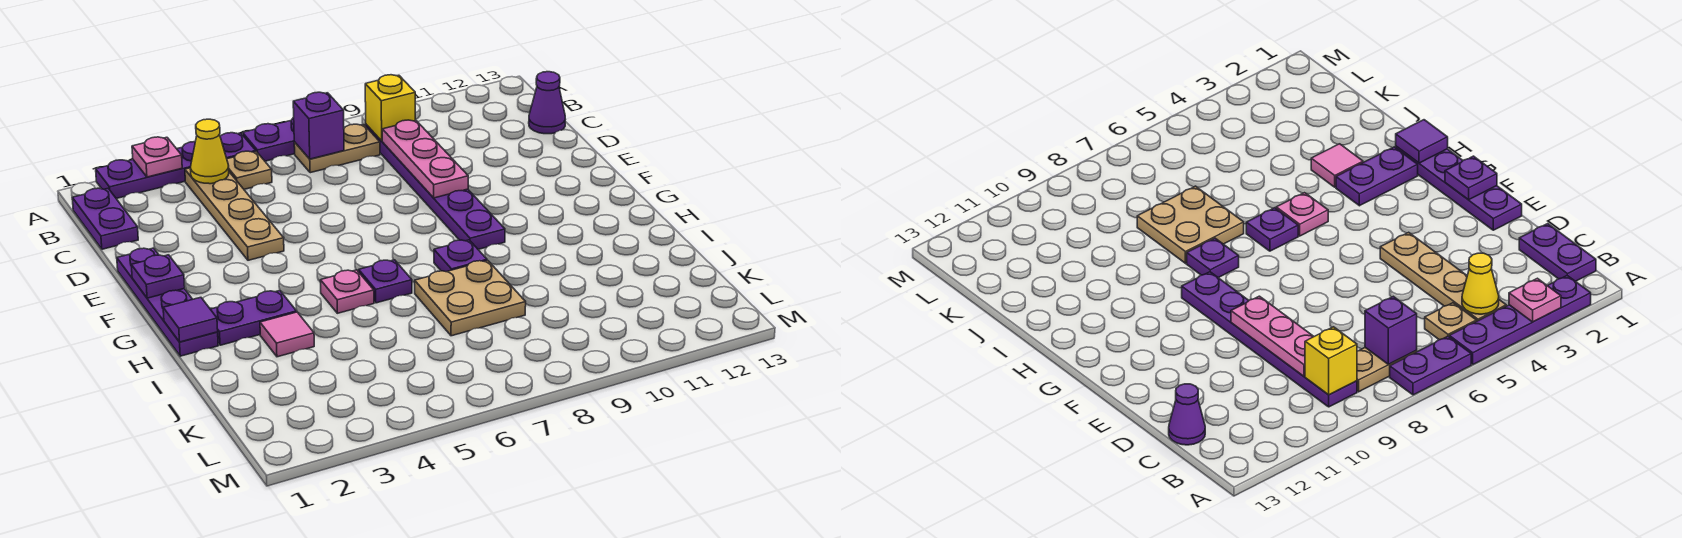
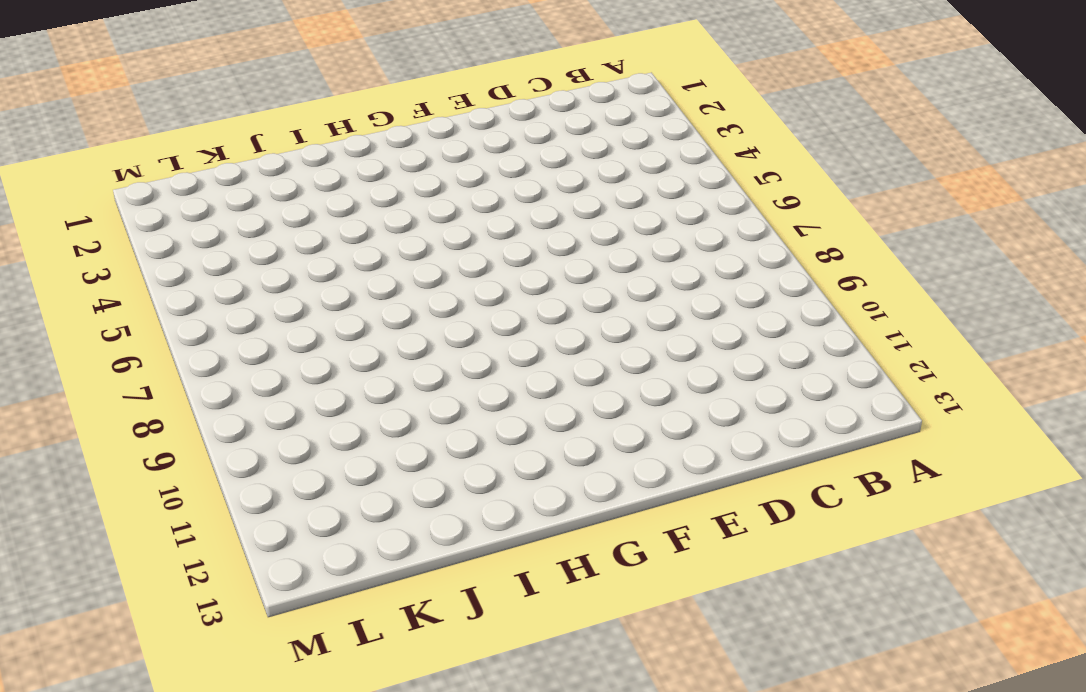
none -> purple plate A2:A5 level 1
none -> purple plate A6:A7 level 1
none -> purple plate B1:C1 level 1

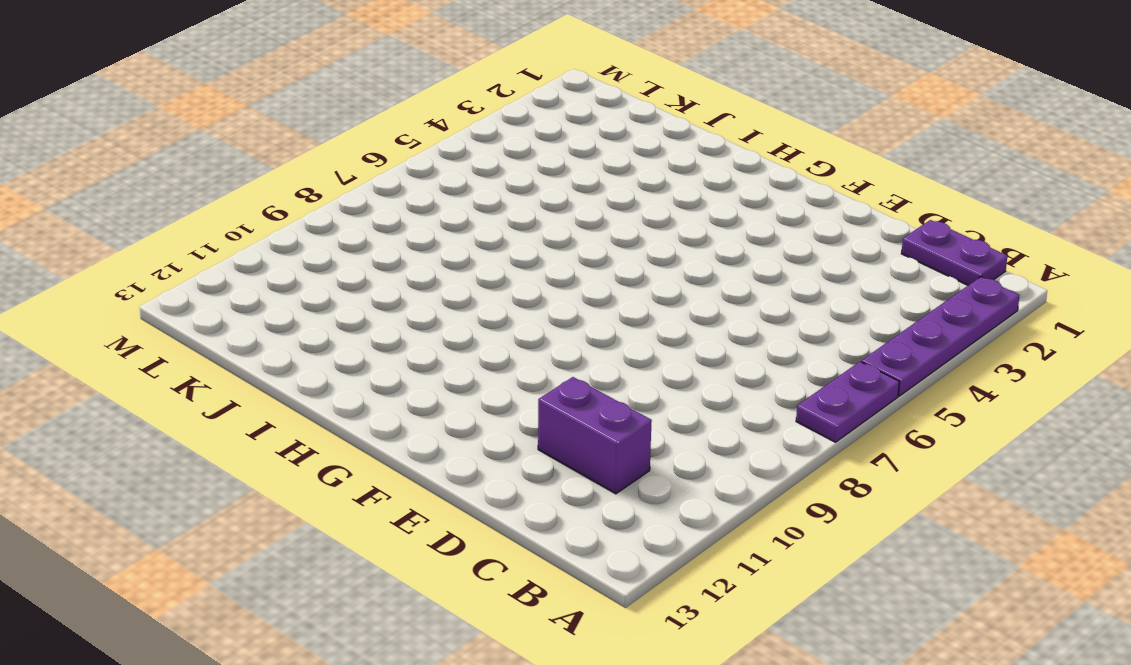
purple brick C11:D11 level 1 -> none
none -> tan plate B4:E4 level 1
none -> tan plate B5 level 1
none -> tan plate B7:B8 level 1

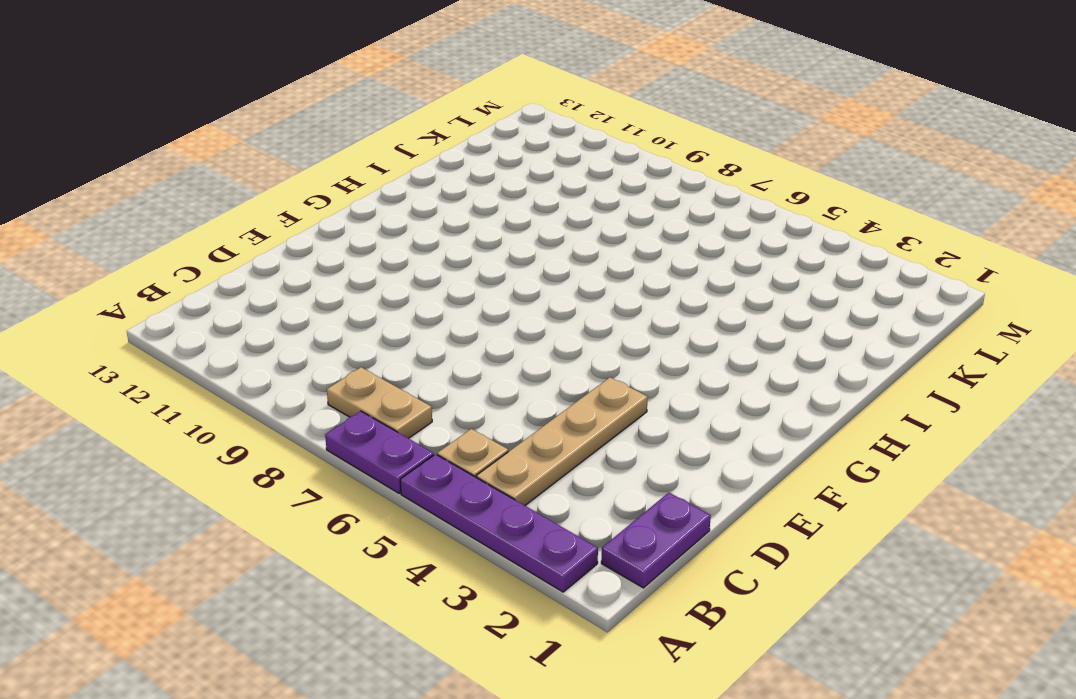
none -> purple plate B9:G9 level 1
none -> purple cone C13 level 1
none -> purple plate E1:H1 level 1

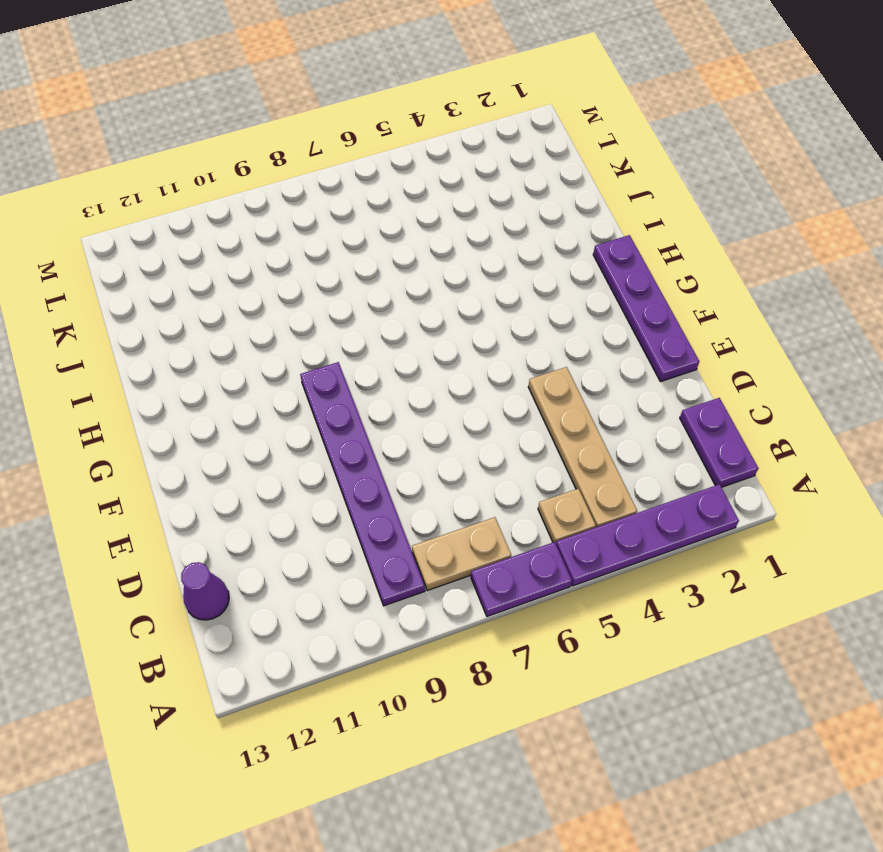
none -> purple plate H2:H3 level 1
none -> pink plate H5 level 1
none -> purple plate H6 level 1

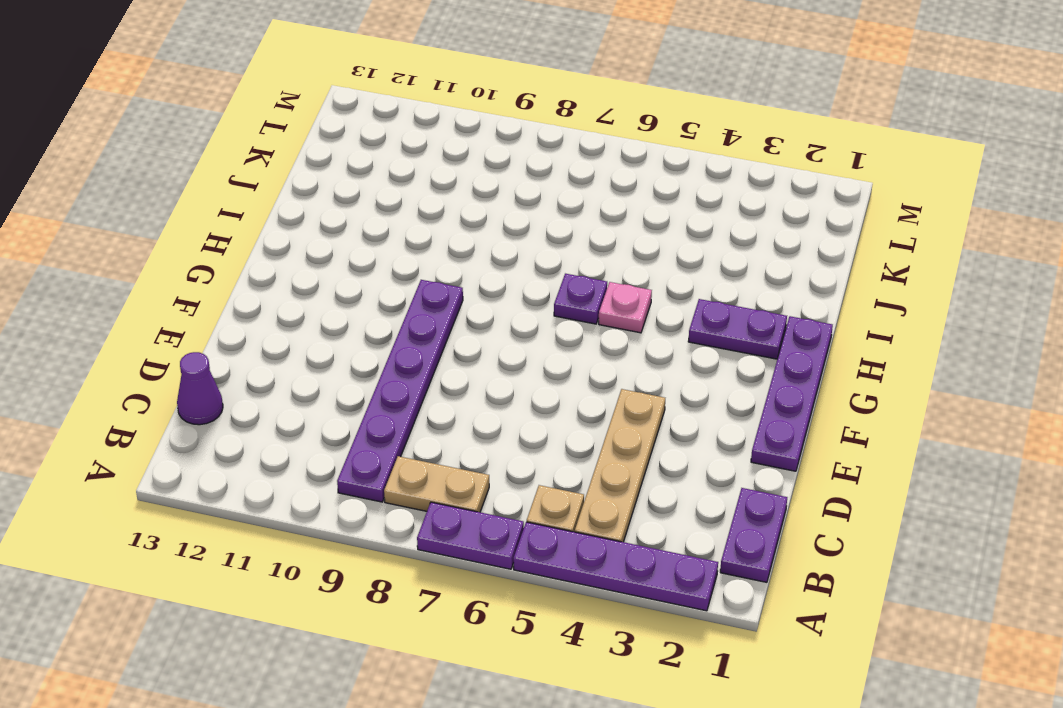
none -> purple plate H8 level 1
none -> pink tile I3 level 1
none -> tan plate I7:J8 level 1

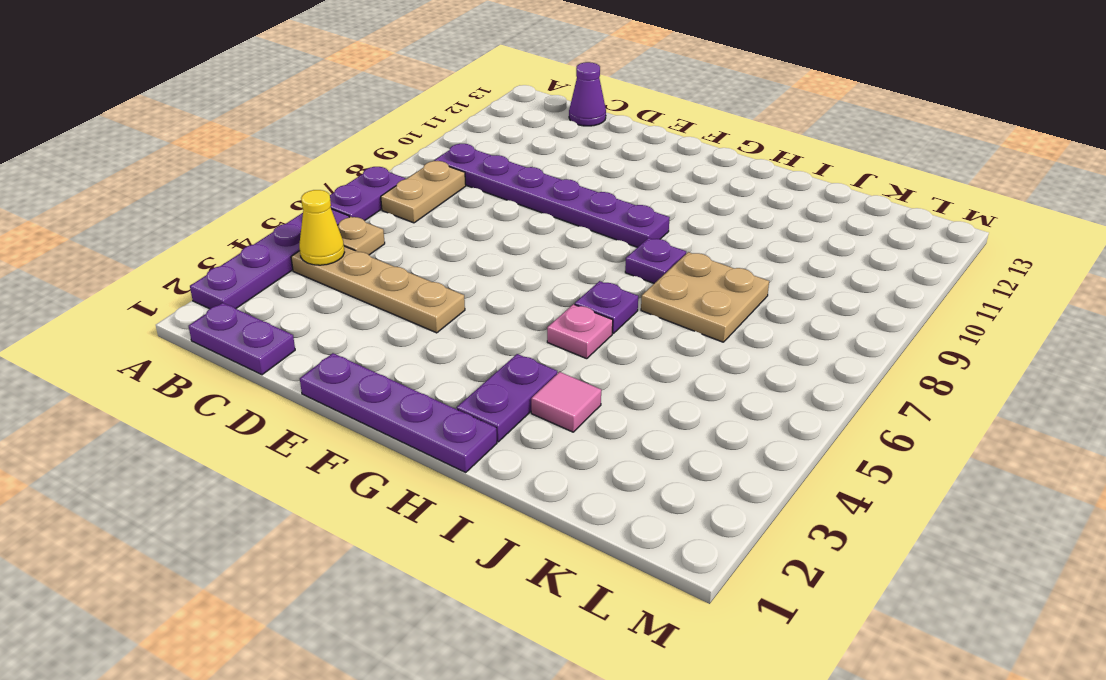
none -> pink plate A3 level 2
none -> purple brick B7 level 2
none -> yellow brick B9 level 2

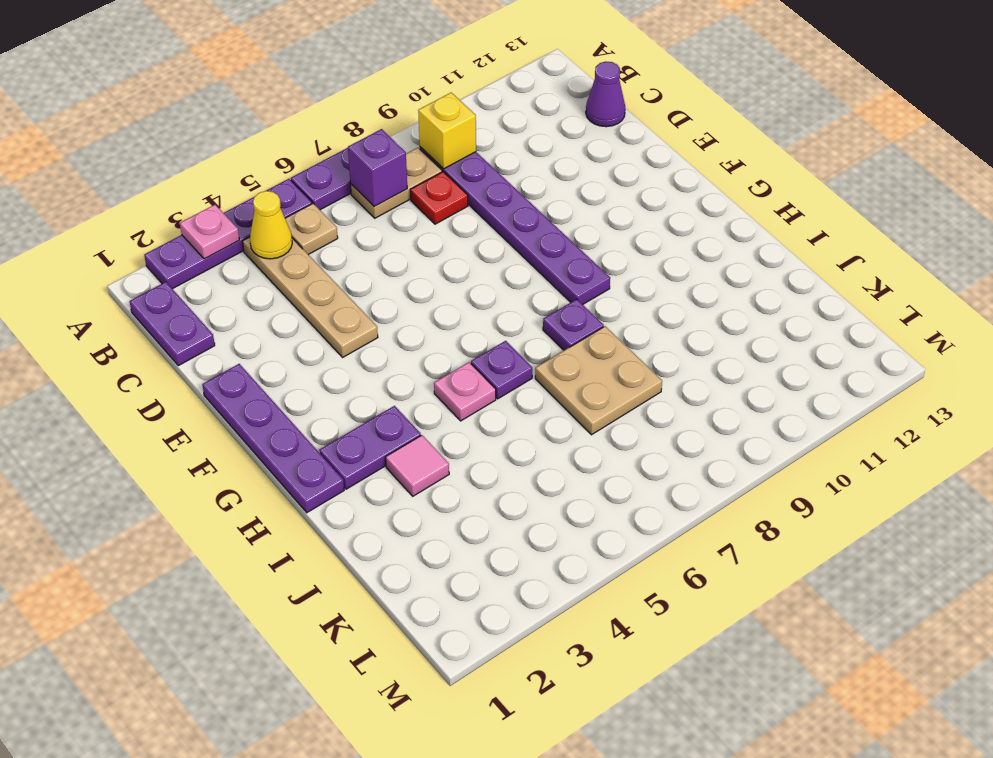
red plate C8 level 1 -> none
none -> pink plate C9:E9 level 2
none -> purple plate F1 level 2
none -> purple tile H1 level 2

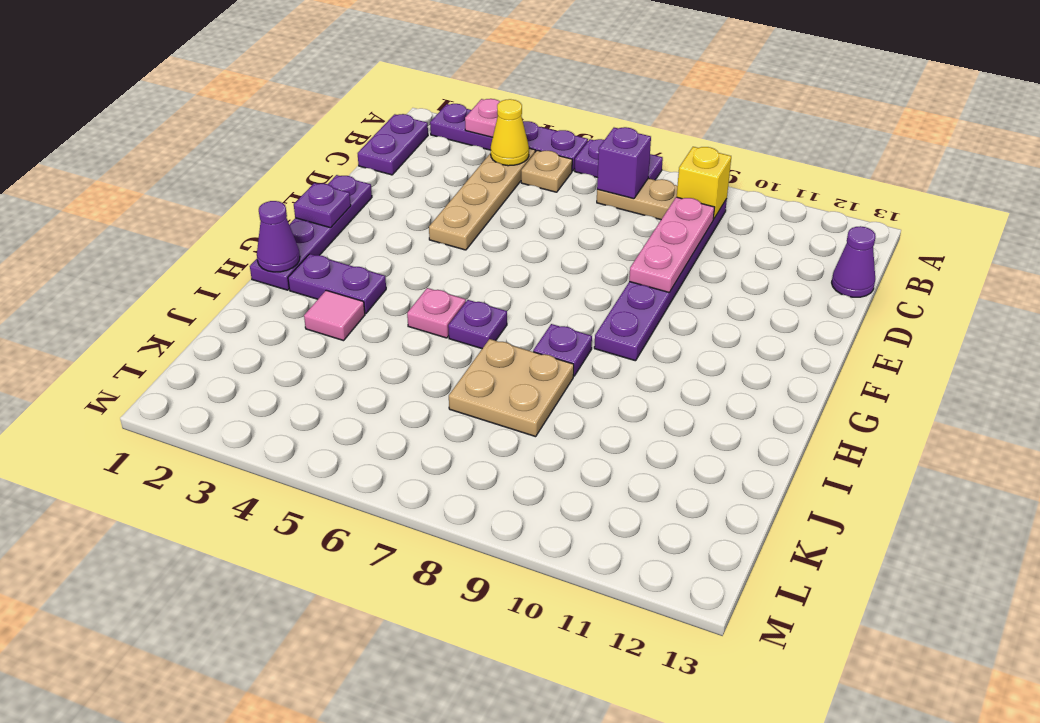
purple cone H1 level 2 -> purple tile H1 level 2

